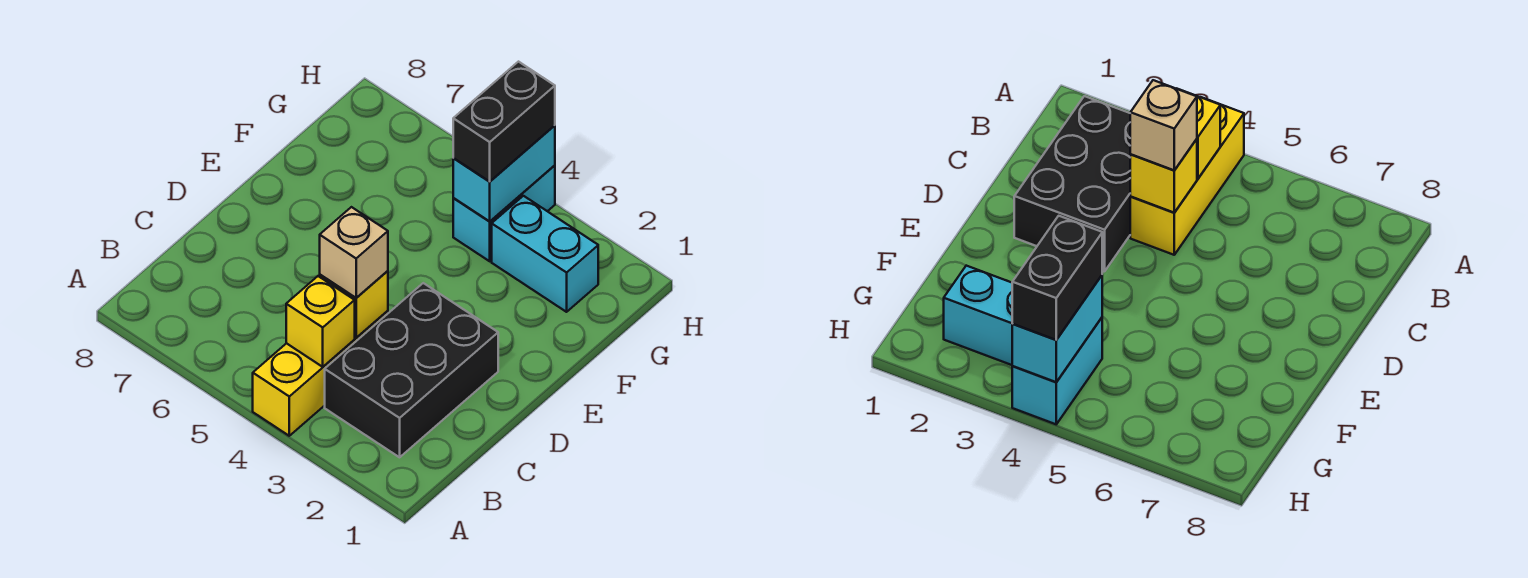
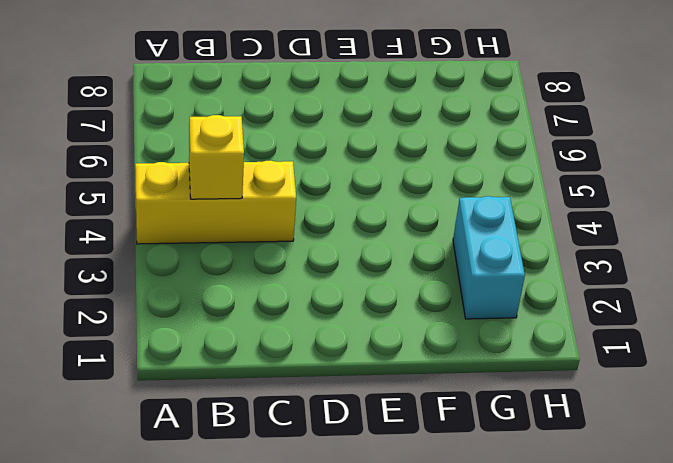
none -> black brick B2:D3 level 1
none -> cyan brick G4:H4 level 1

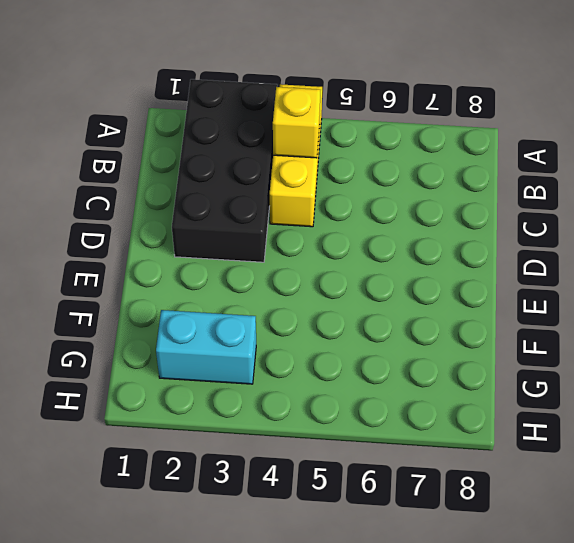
black brick A2:D3 level 1 -> black brick B2:D3 level 1
none -> cyan brick G4:H4 level 1
none -> yellow brick C4 level 2

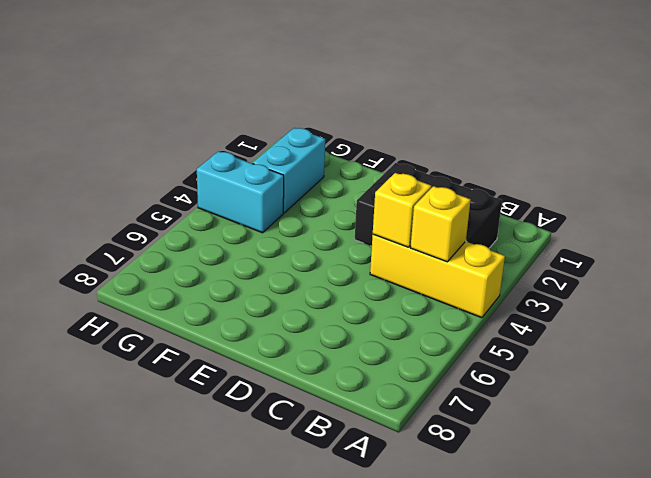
none -> cyan brick G4:H4 level 2
none -> tan brick C4 level 3

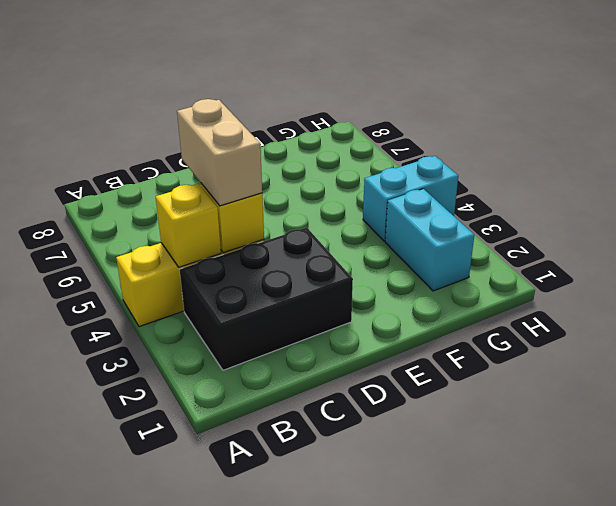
tan brick C4:C5 level 3 -> tan brick C4 level 3
none -> cyan brick G4:H4 level 2
none -> black brick G4:H4 level 3

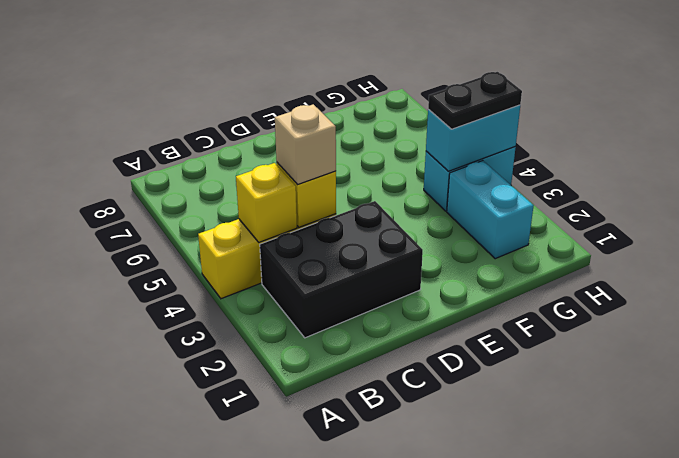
black plate G4:H4 level 3 -> black brick G4:H4 level 3

